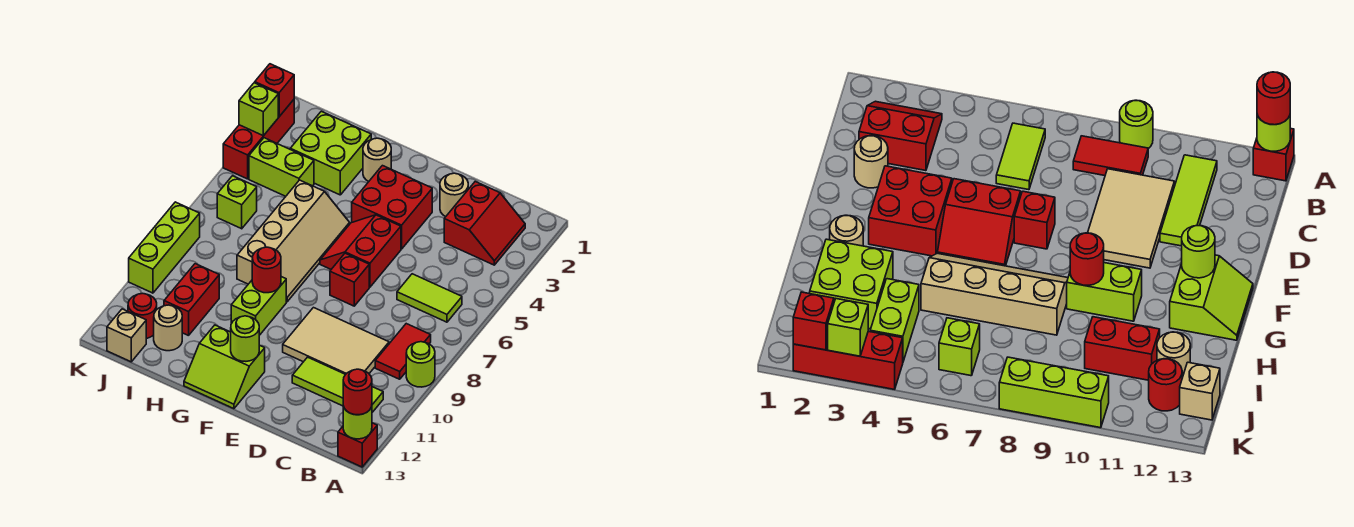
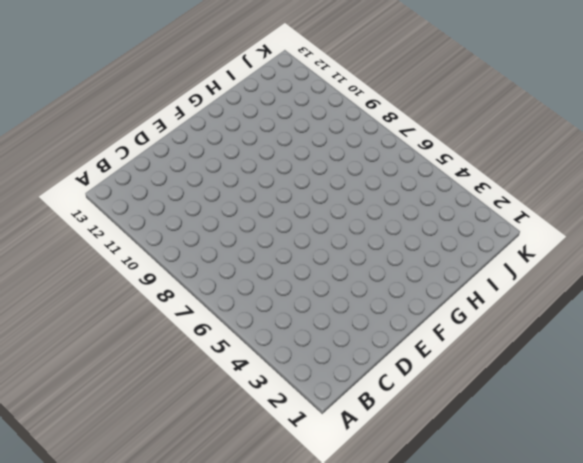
none -> lime round brick A9 level 1
none -> red brick A13 level 1
none -> red slope B2:C3 level 1 top C
none -> lime tile B6:C6 level 1

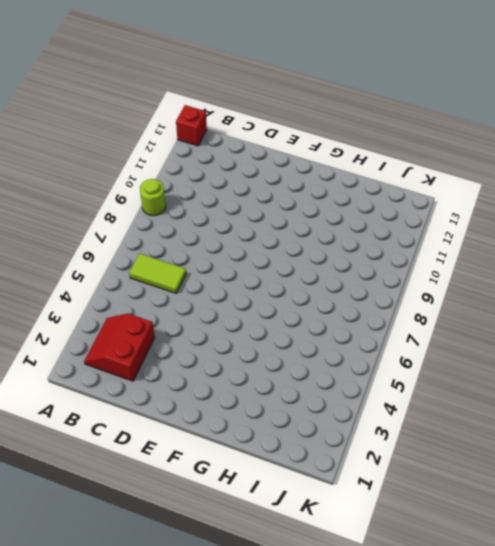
none -> red tile B8:B9 level 1
none -> lime tile B11:D11 level 1
none -> tan tile C9:E10 level 1
none -> tan round brick D2 level 1

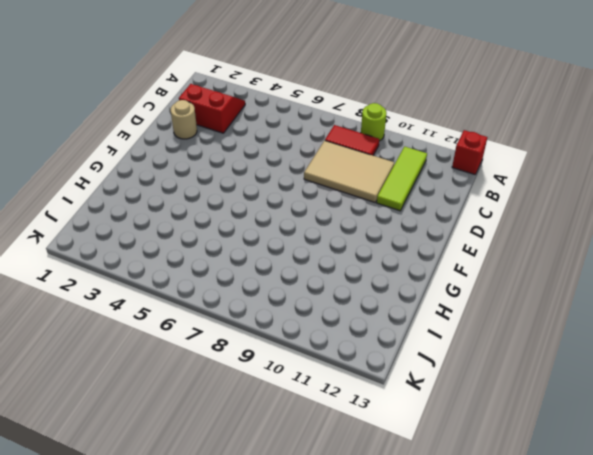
tan tile C8:D10 level 1 -> tan tile C9:E10 level 1
none -> lime tile B6:C6 level 1
none -> red brick E3:F4 level 1
none -> red slope E5:F6 level 1 top E
none -> red brick E7 level 1

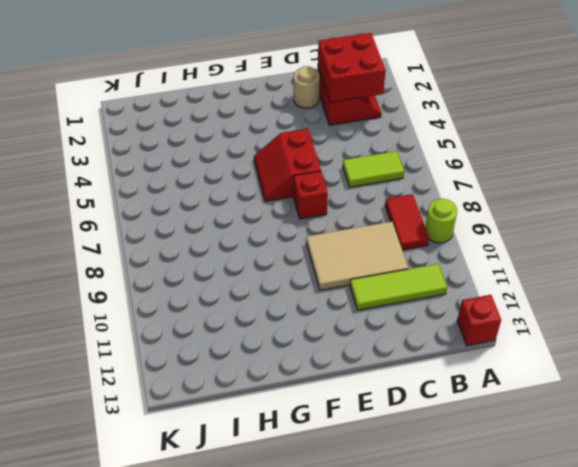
red brick B2:C3 level 2 -> red brick E3:F4 level 1
none -> lime slope F12:G13 level 1 top 12
none -> tan round brick G2 level 1
none -> tan slope G5:H8 level 1 top H
none -> lime brick G9:G10 level 1

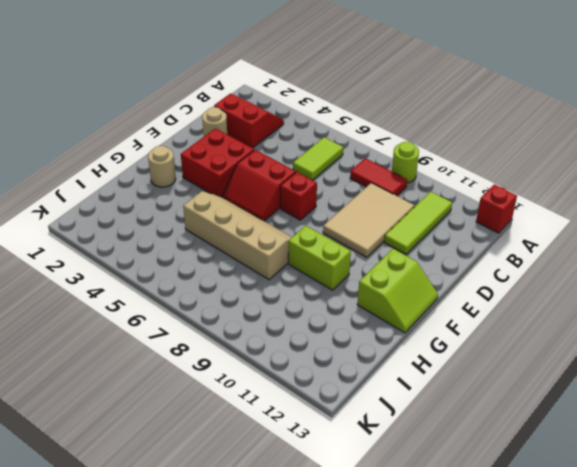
none -> lime brick H2:I3 level 1
none -> lime brick I4:J4 level 1
none -> red brick I10:I11 level 1
none -> tan round brick I12 level 1

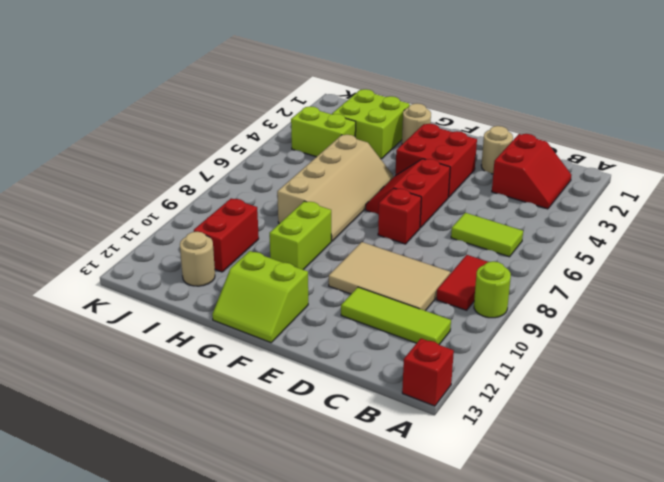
none -> lime brick J6 level 1
none -> red round brick J12 level 1
none -> tan brick J13 level 1
none -> red brick K2:K4 level 1

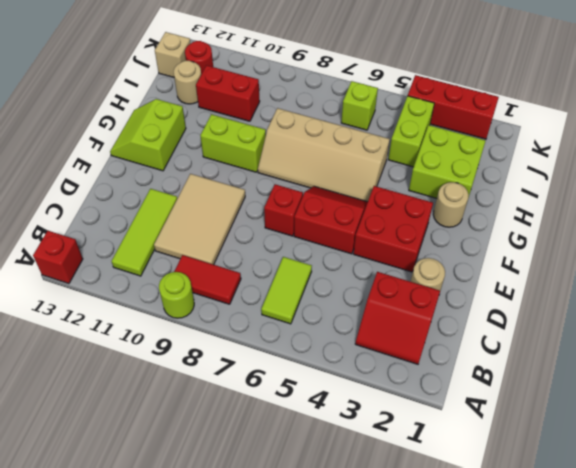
none -> lime brick K8:K10 level 1
none -> lime round brick A13 level 2
none -> lime round brick F12 level 2
none -> red round brick G9 level 2

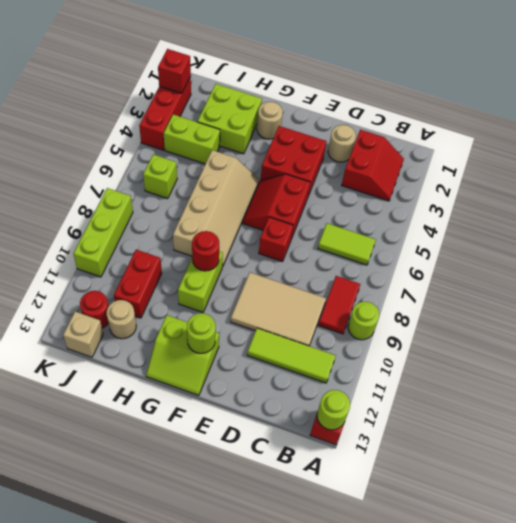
none -> lime brick K3 level 2
none -> red round brick A13 level 3

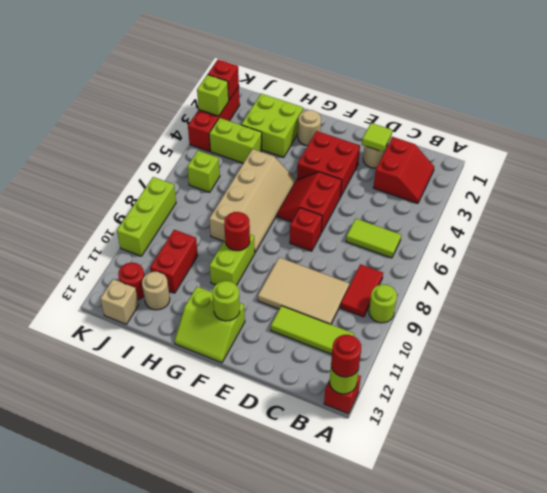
lime tile D2 level 2 -> none

